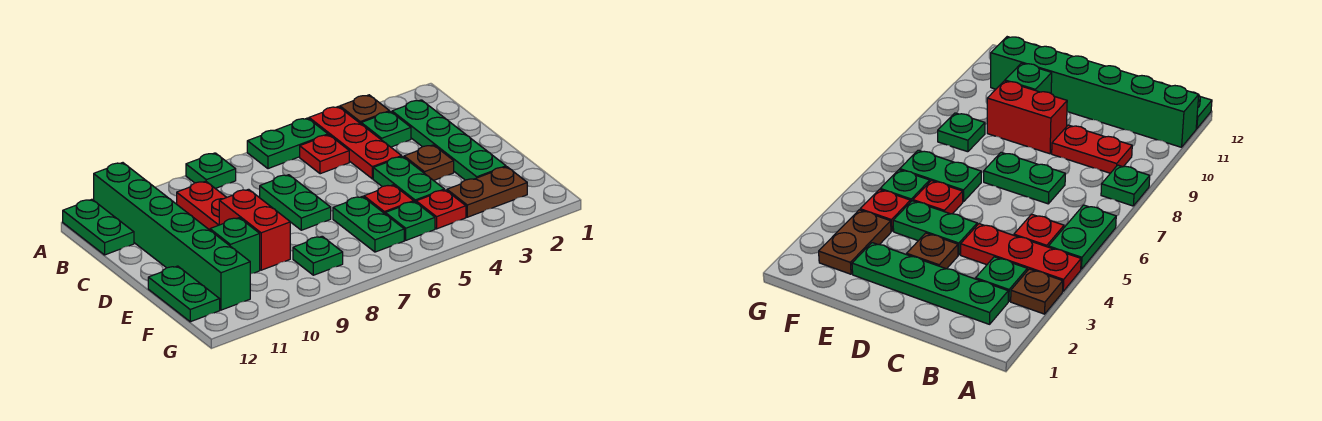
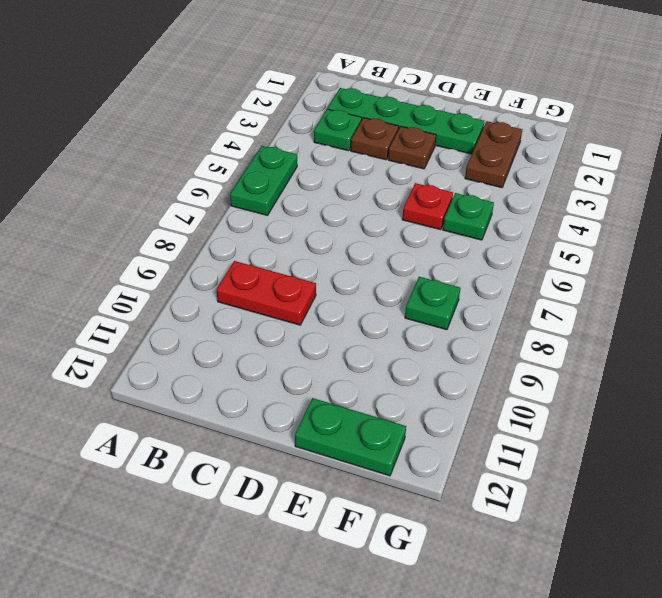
brown plate C3 level 1 -> brown plate A3 level 1
none -> red plate A4:C4 level 1
none -> green plate A8 level 1
none -> green brick A11:F11 level 1

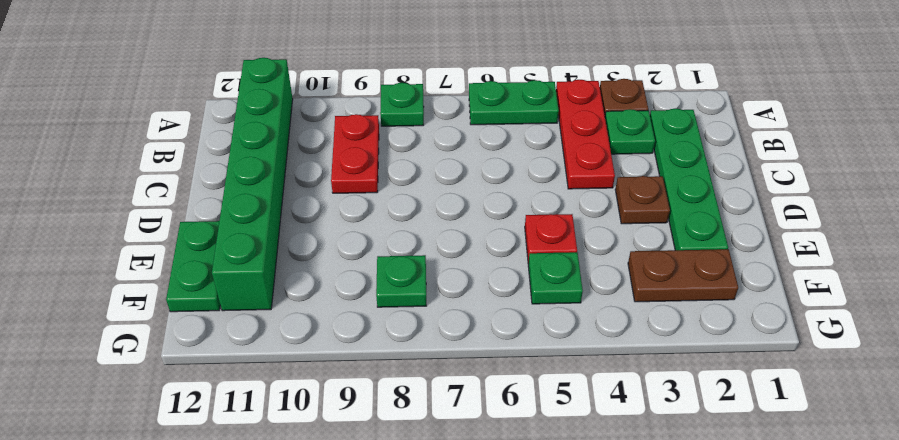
none -> green plate A12:B12 level 1
none -> red plate B5 level 1
none -> green plate C7:D7 level 1

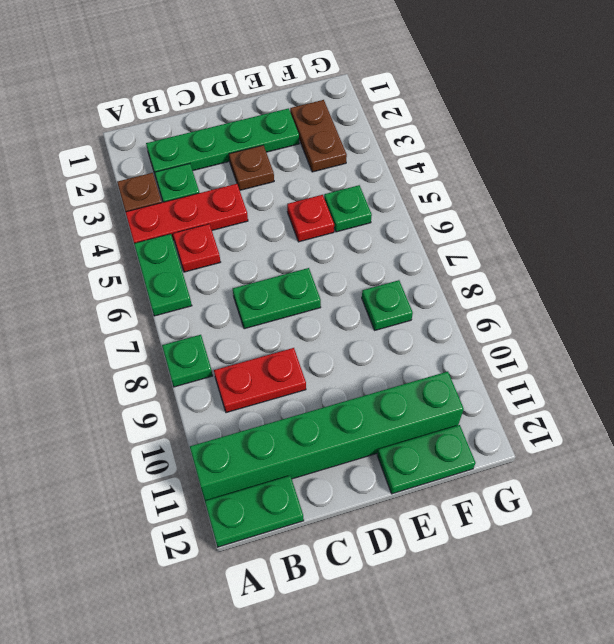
none -> green plate D4:E4 level 1
none -> red brick D9:E9 level 1
none -> green plate E6:F6 level 1

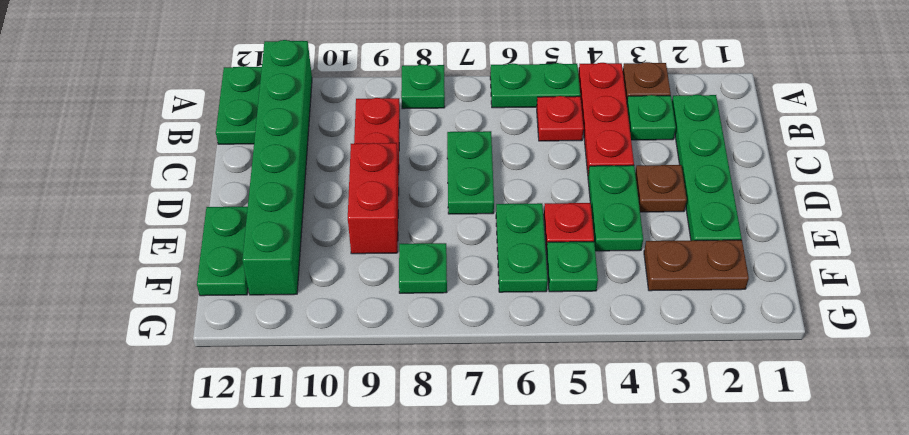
none -> green brick E10 level 1
none -> red plate F4 level 1

